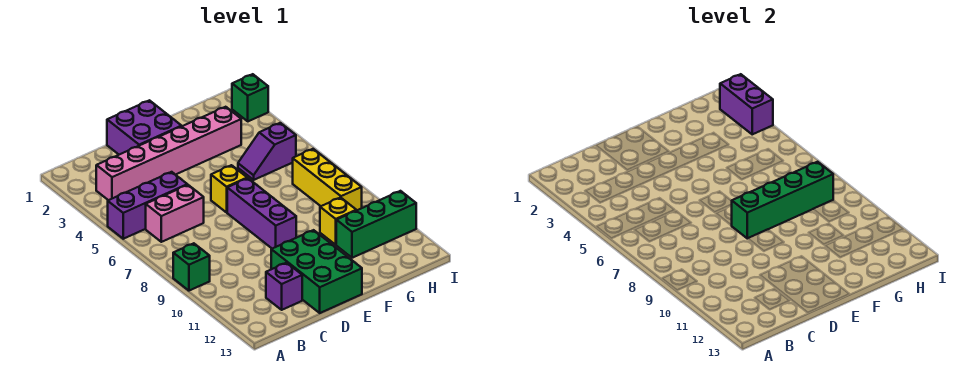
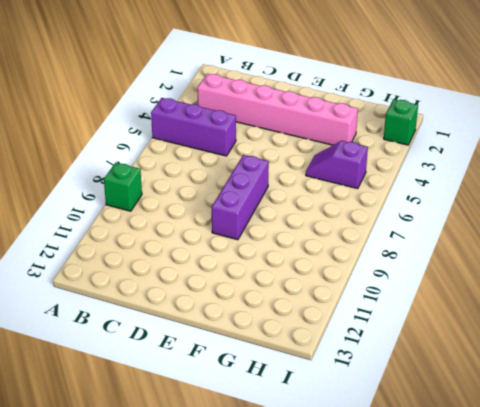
none -> pink brick B6:C6 level 1
none -> purple brick C12 level 1
none -> purple brick D1:E2 level 1

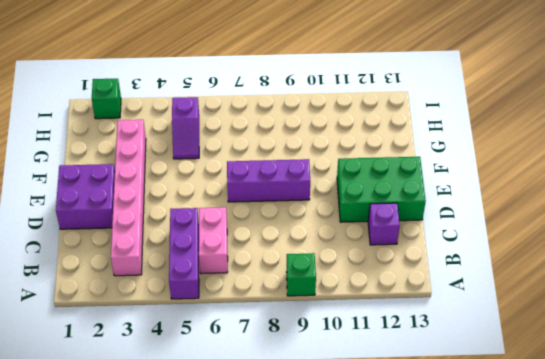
none -> yellow brick E6 level 1
none -> yellow brick G10 level 1
none -> green brick G11:I11 level 1

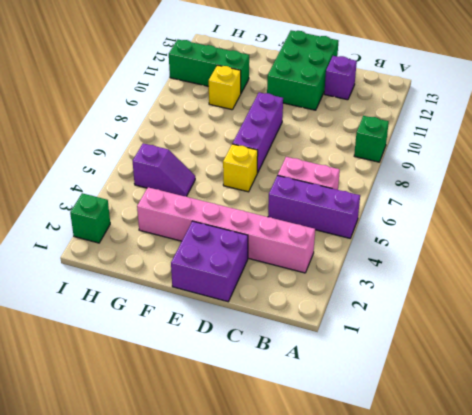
none -> yellow brick H7:H9 level 1
none -> green brick E8:H8 level 2
none -> purple brick I2:I3 level 2

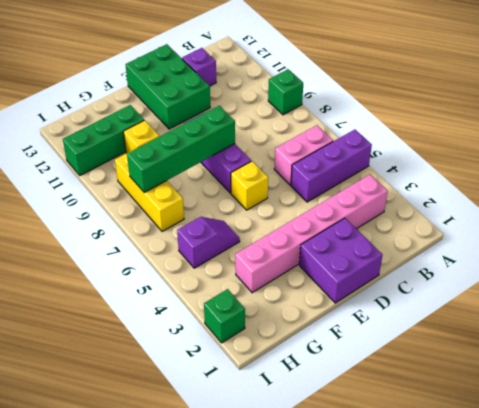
none -> purple brick I2:I3 level 2

